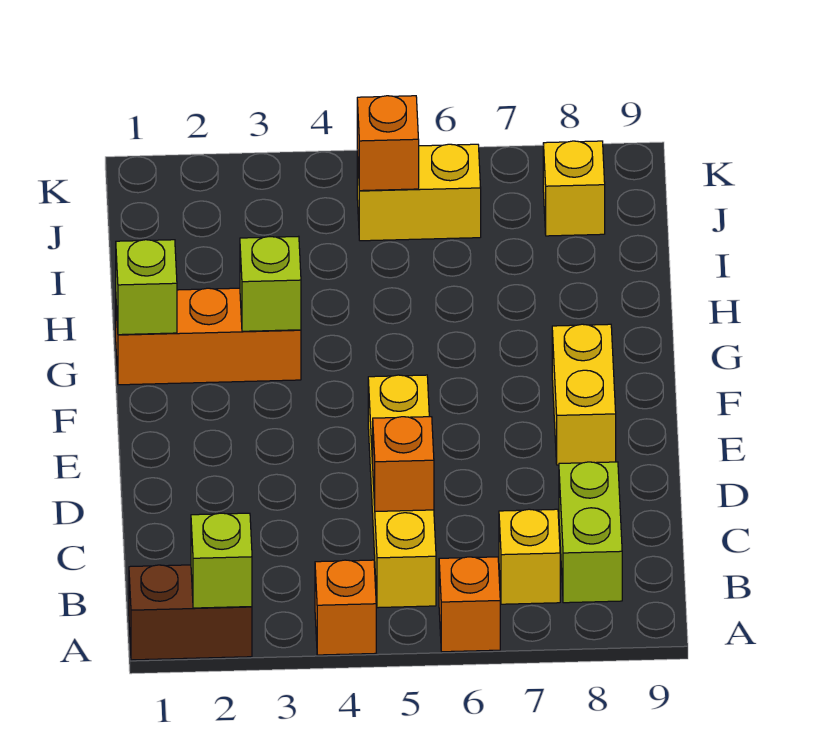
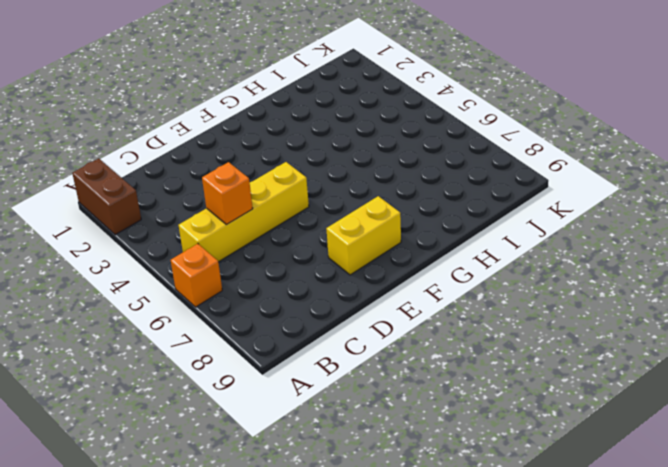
none -> orange brick A4 level 1
none -> yellow brick B7 level 1
none -> lime brick B8:C8 level 1

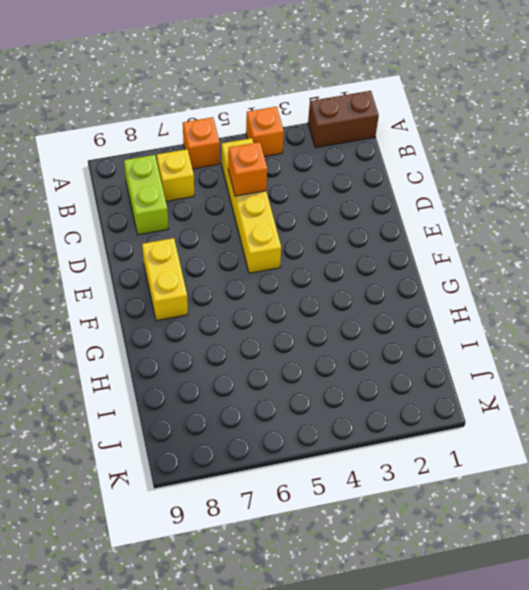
none -> orange brick G1:G3 level 1
none -> yellow brick J5:J6 level 1
none -> yellow brick J8 level 1

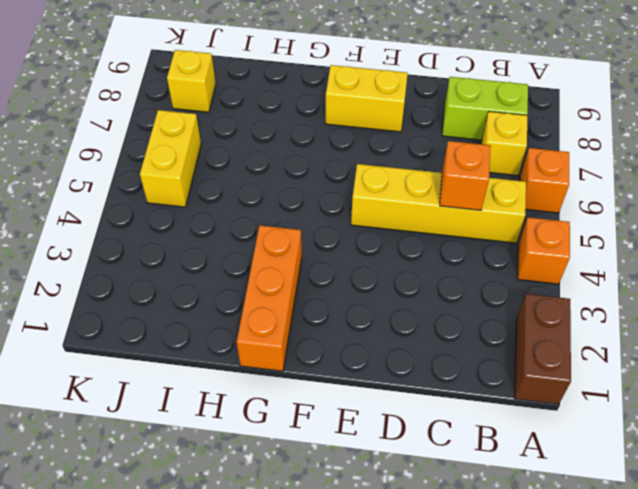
none -> lime brick A2 level 2
none -> lime brick G1 level 2
none -> lime brick G3 level 2

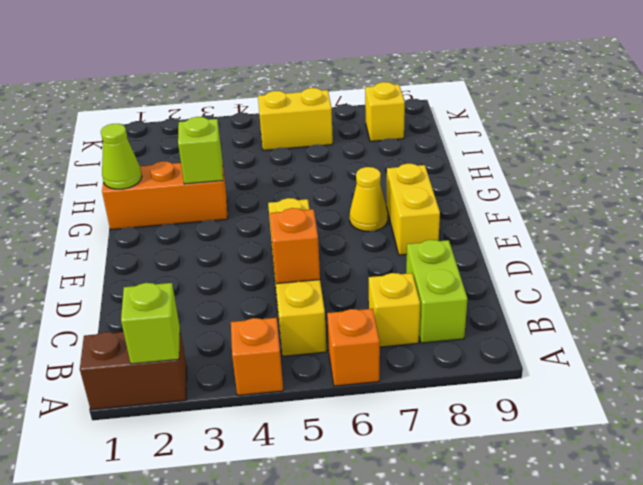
yellow cone F7 level 1 -> none
lime cone G1 level 2 -> lime brick G1 level 2
none -> orange brick J5 level 2

